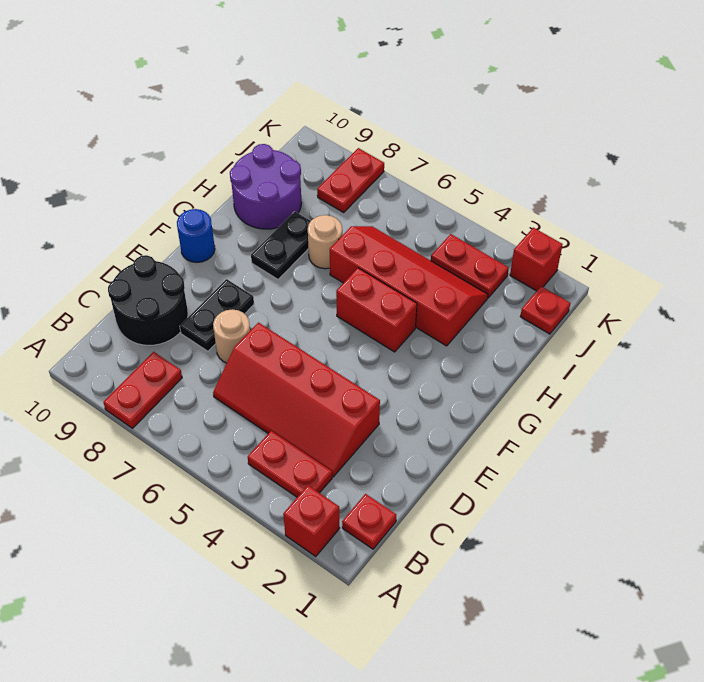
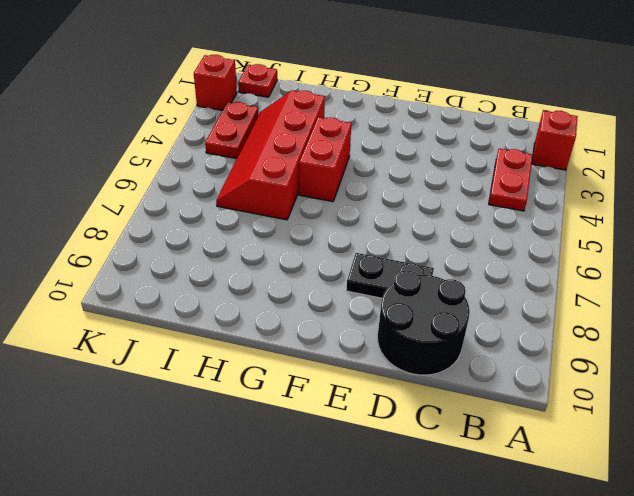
none -> red plate A8:B8 level 1
none -> red plate B1 level 1
none -> red slope C3:D6 level 1 top D

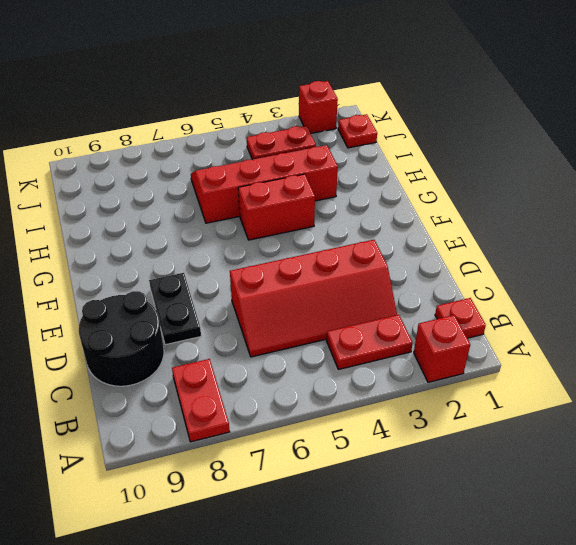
none -> tan round brick D7 level 1
none -> blue round brick F10 level 1
none -> black plate G8:H8 level 1

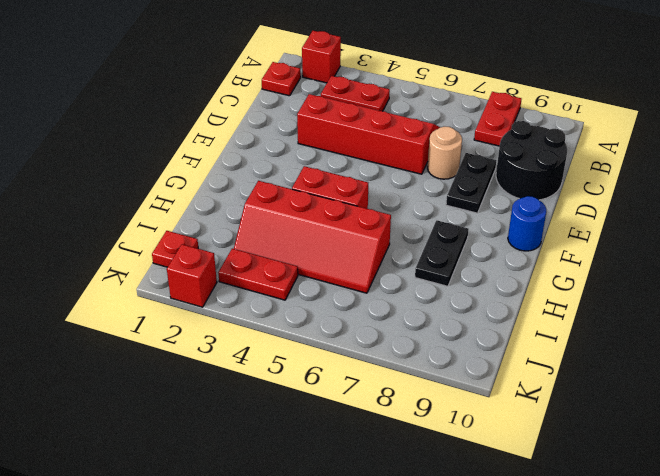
none -> tan round brick H7 level 1
none -> purple round brick H9:I10 level 1
none -> red plate J8:K8 level 1

